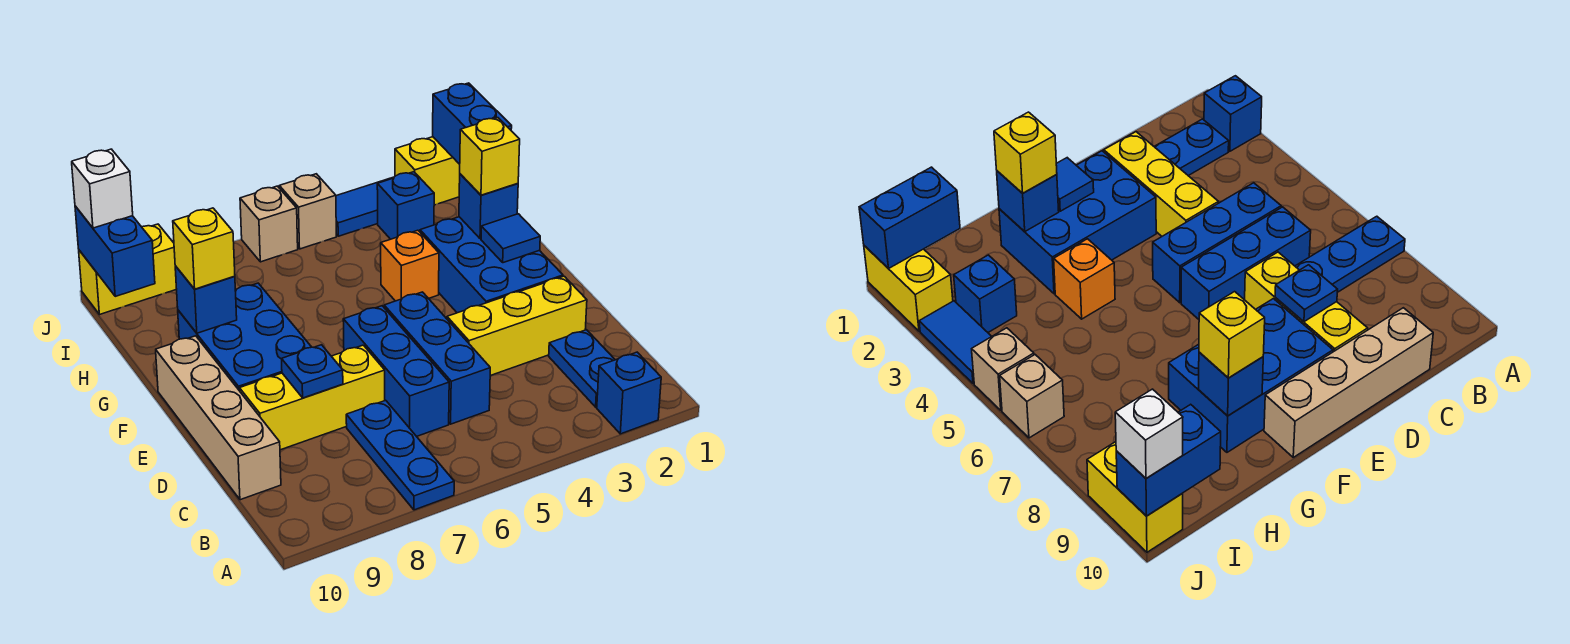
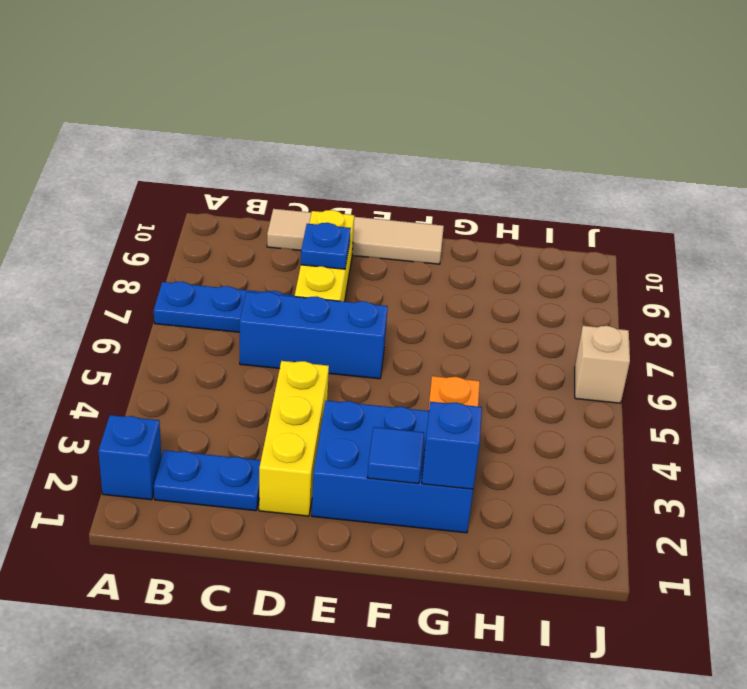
tan tile C10:F10 level 1 -> tan brick C10:F10 level 1
none -> blue brick C5:E5 level 1
none -> blue brick E8:G9 level 1
none -> blue brick I3 level 1

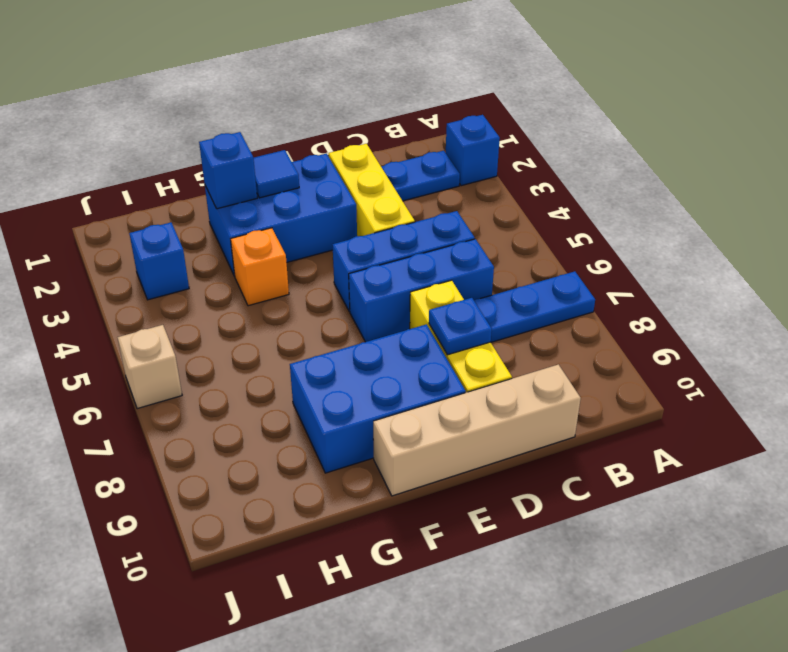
none -> yellow brick J1:J2 level 1
none -> blue tile J3:J4 level 1
none -> tan brick J5 level 1

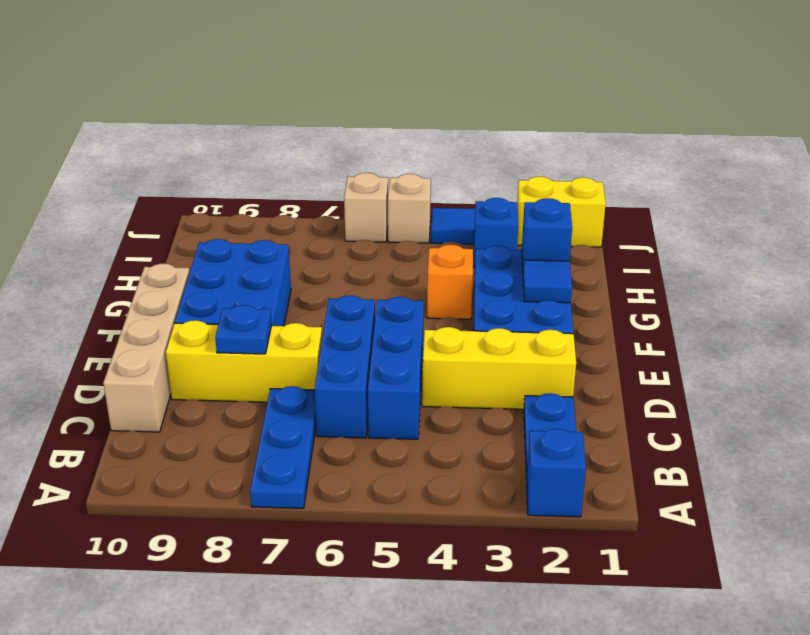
none -> yellow brick J9:J10 level 1
none -> blue brick G9 level 2
none -> blue brick I1:J1 level 2

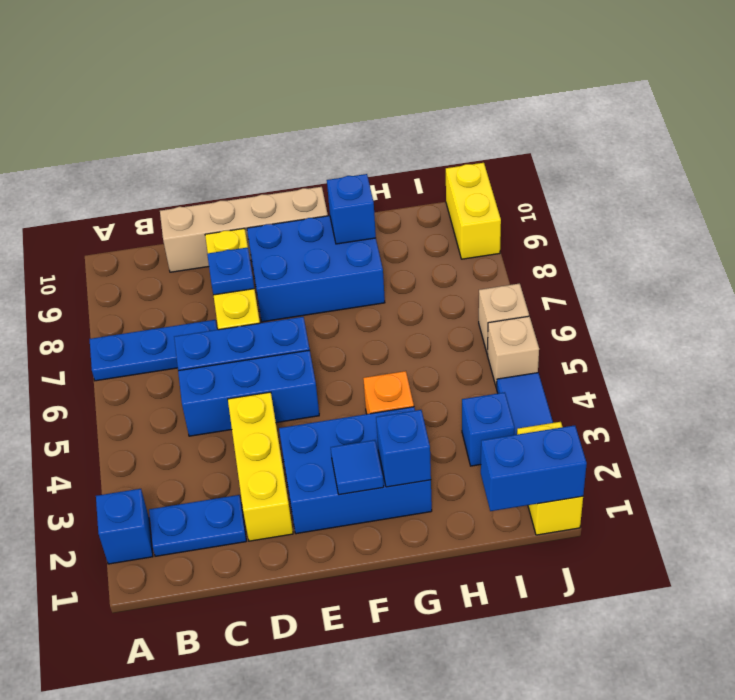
none -> blue brick I10:J10 level 2
none -> yellow brick G2 level 3
none -> yellow brick G9 level 3

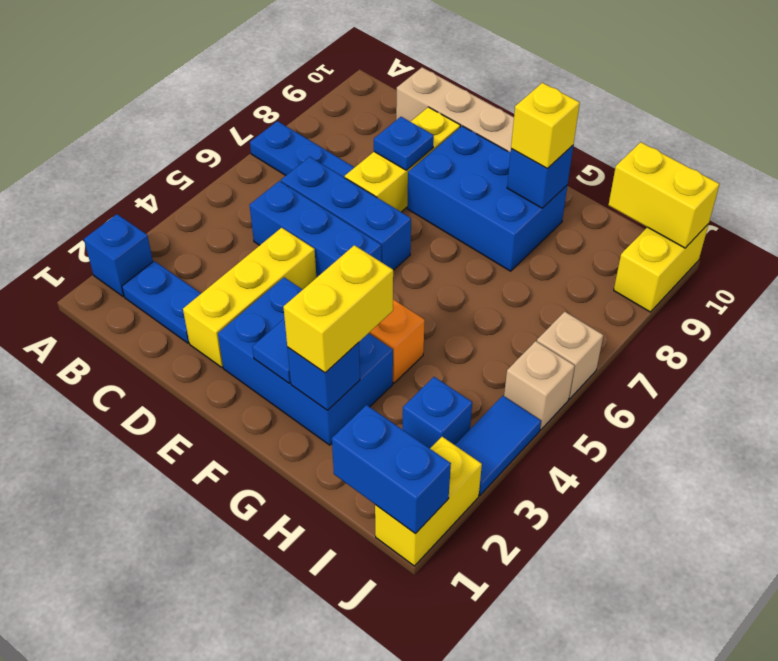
yellow brick G2:G3 level 3 -> yellow brick G2 level 3
yellow brick I10:J10 level 2 -> blue brick I10:J10 level 2
none -> white brick J10 level 3

